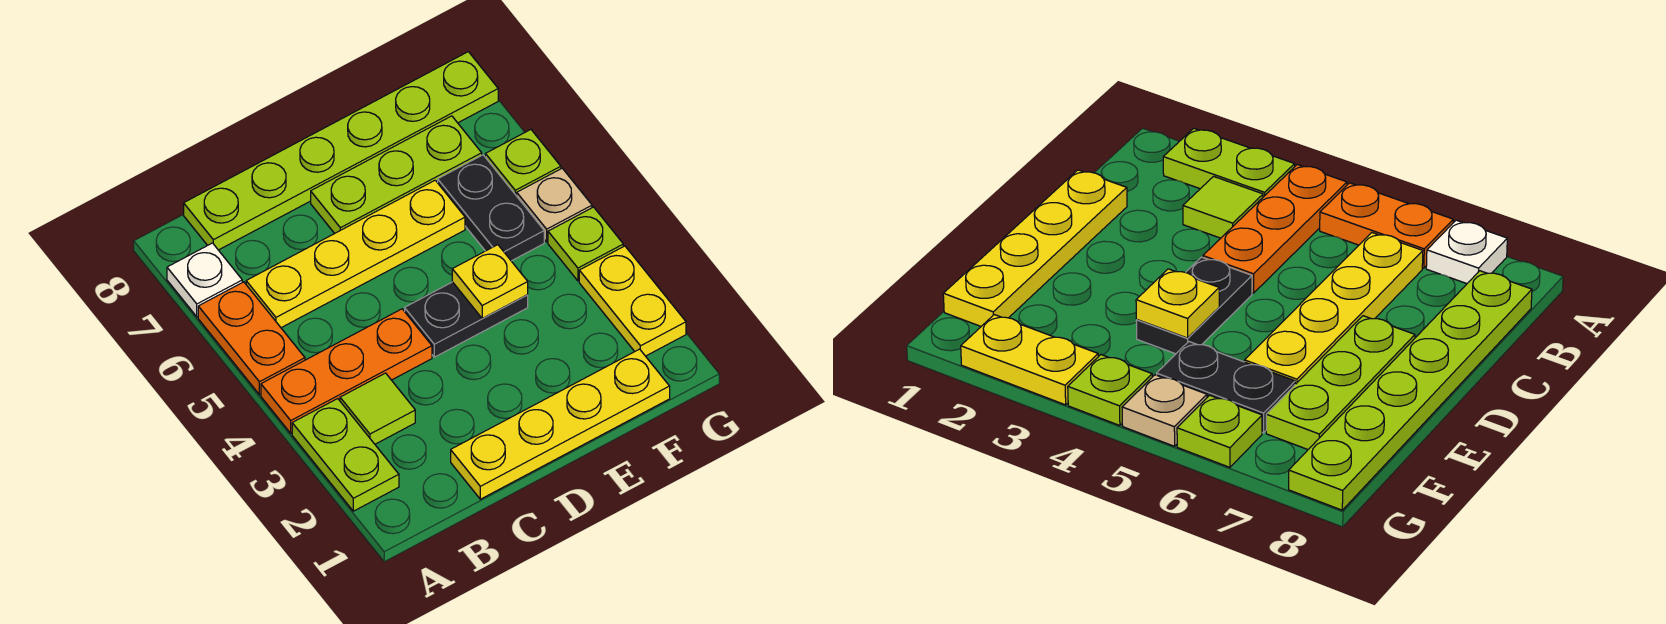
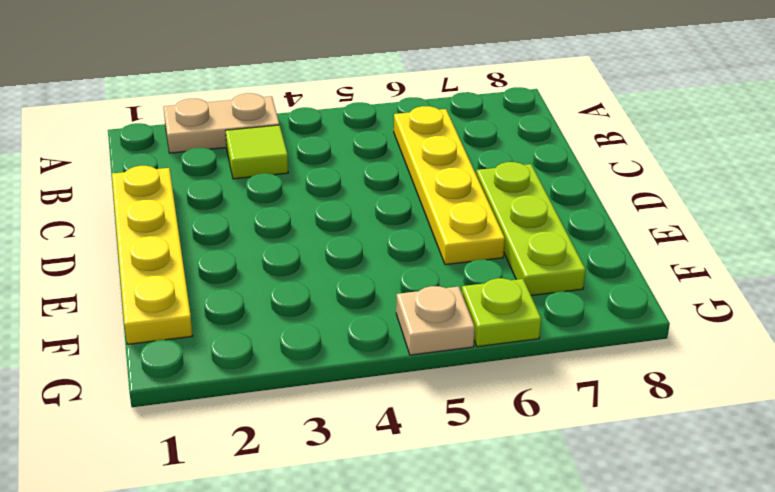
tan plate A2:A3 level 1 -> lime plate A2:A3 level 1
none -> orange plate A4:C4 level 1
none -> orange plate A5:A6 level 1
none -> white plate A7 level 1

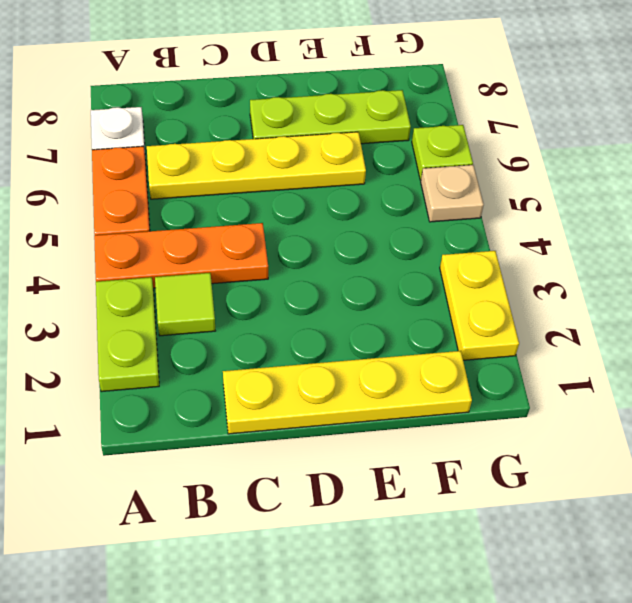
none -> lime plate B8:G8 level 1
none -> black plate D4:E4 level 1
none -> black plate F5:F6 level 1

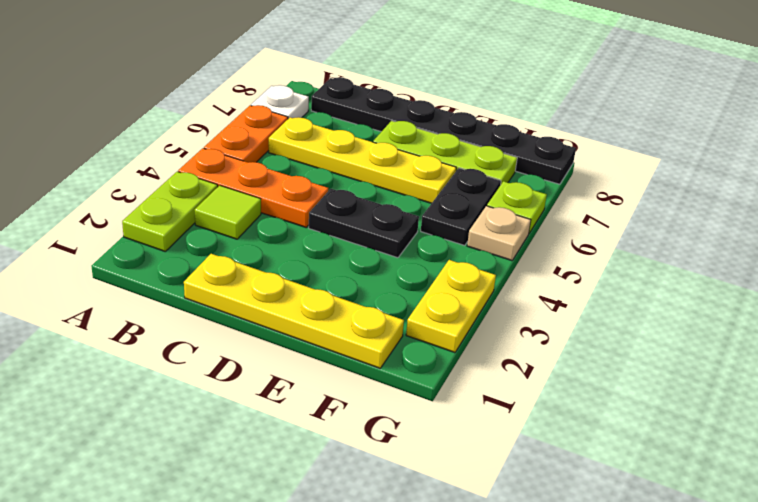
black plate B8:G8 level 1 -> lime plate B8:G8 level 1
none -> lime plate G4 level 1
none -> yellow plate E4 level 2

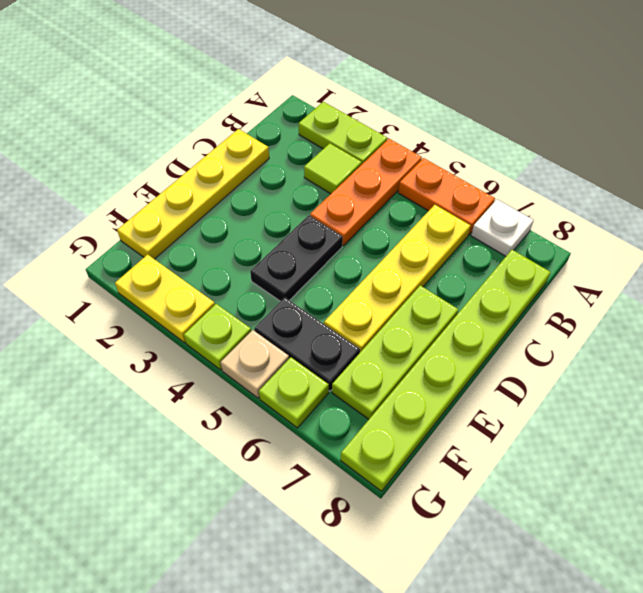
none -> yellow plate E4 level 2

